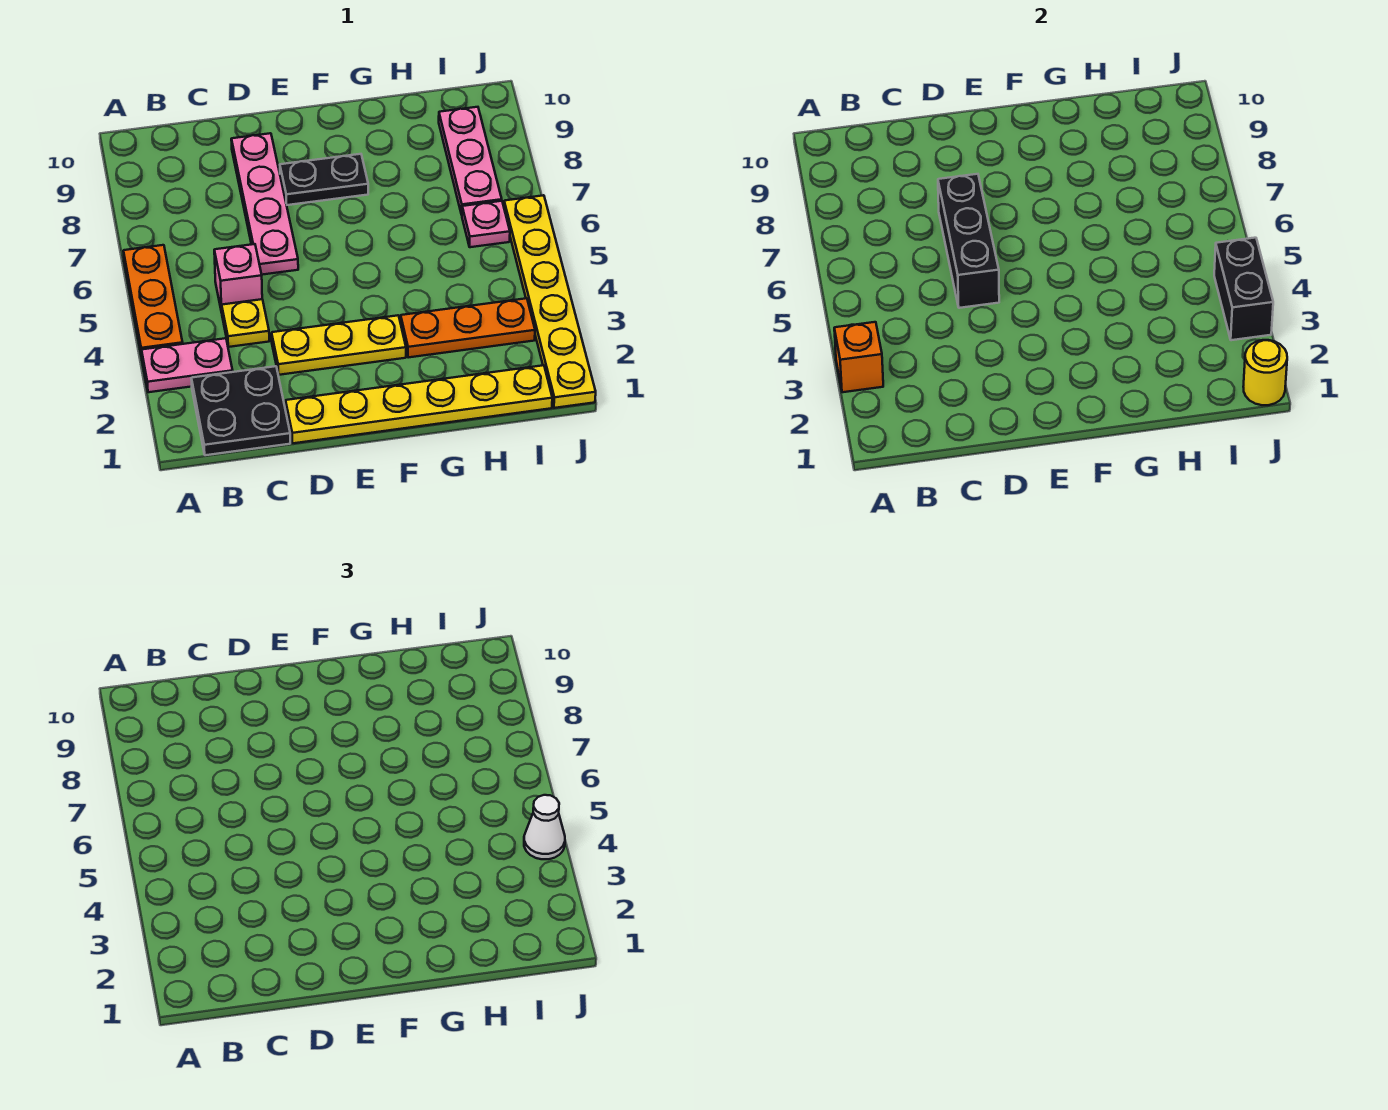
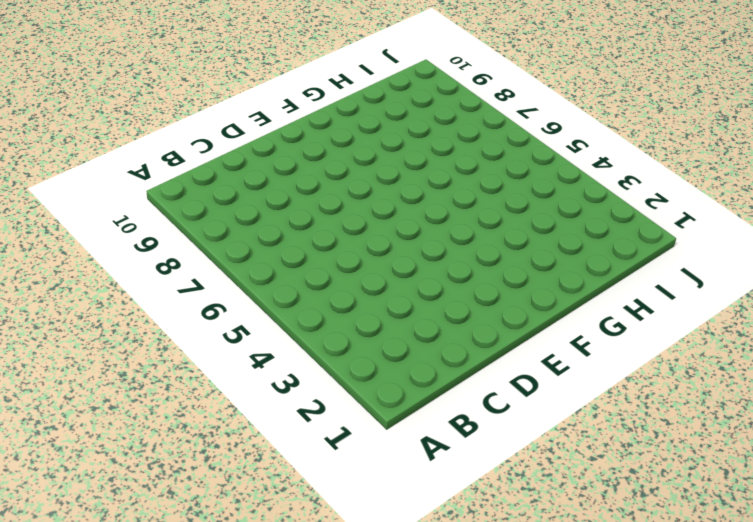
none -> pink plate A3:B3 level 1
none -> orange plate A4:A6 level 1
none -> black plate B1:C2 level 1

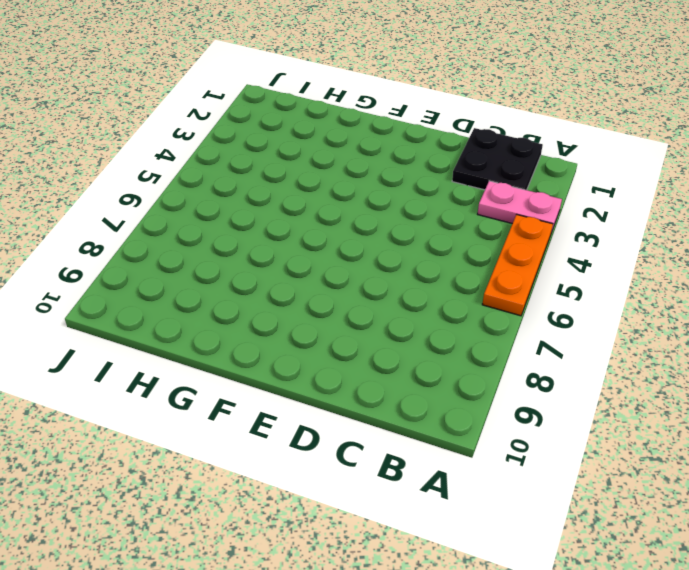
none -> yellow plate C4 level 1
none -> pink brick C5 level 1
none -> yellow plate D1:I1 level 1

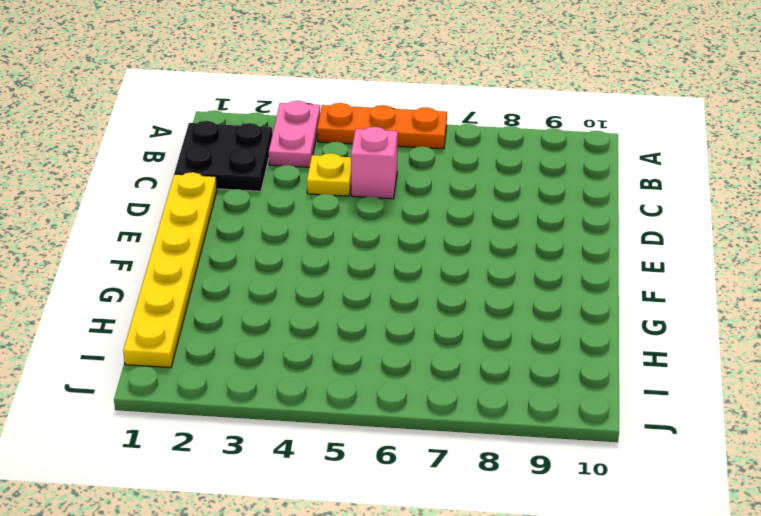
none -> yellow plate D3:F3 level 1
none -> pink plate D6:D9 level 1
none -> black plate E8:F8 level 1

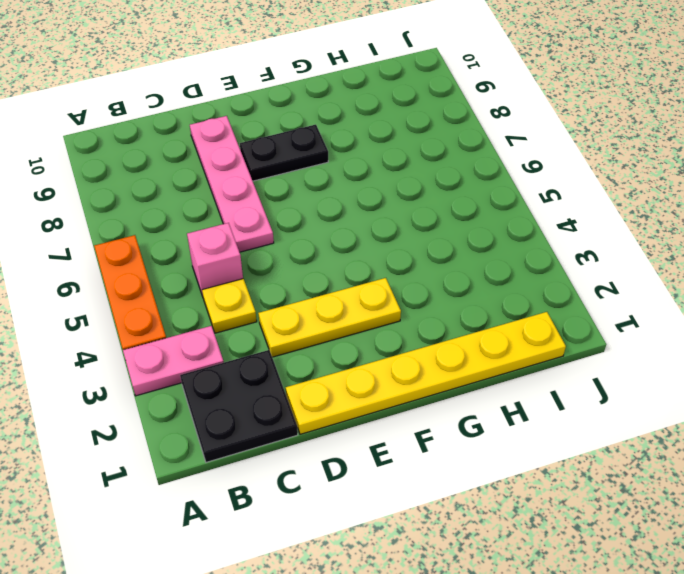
none -> orange plate G3:I3 level 1
none -> pink plate I6 level 1
none -> pink plate I7:I9 level 1

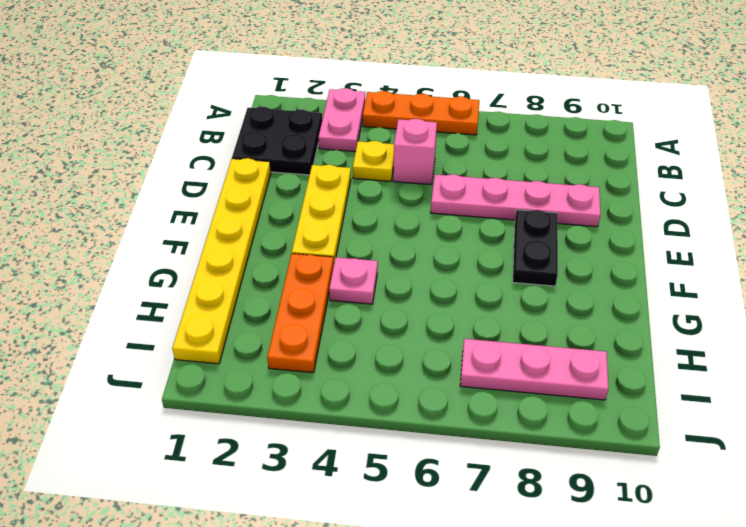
pink plate G4 level 1 -> pink plate I6 level 1
none -> yellow plate J1:J6 level 1
none -> orange brick A3 level 2
none -> black brick D5:D7 level 2

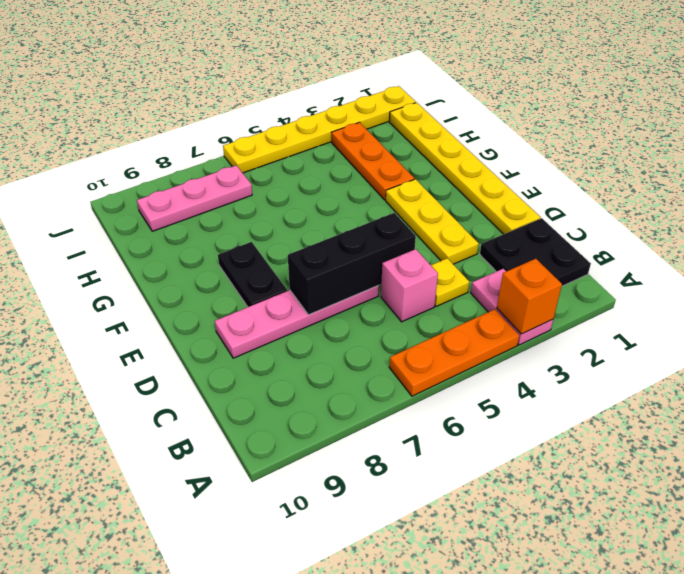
none -> pink plate I6 level 1
none -> yellow round brick J1 level 2
none -> black brick J3:J4 level 2

